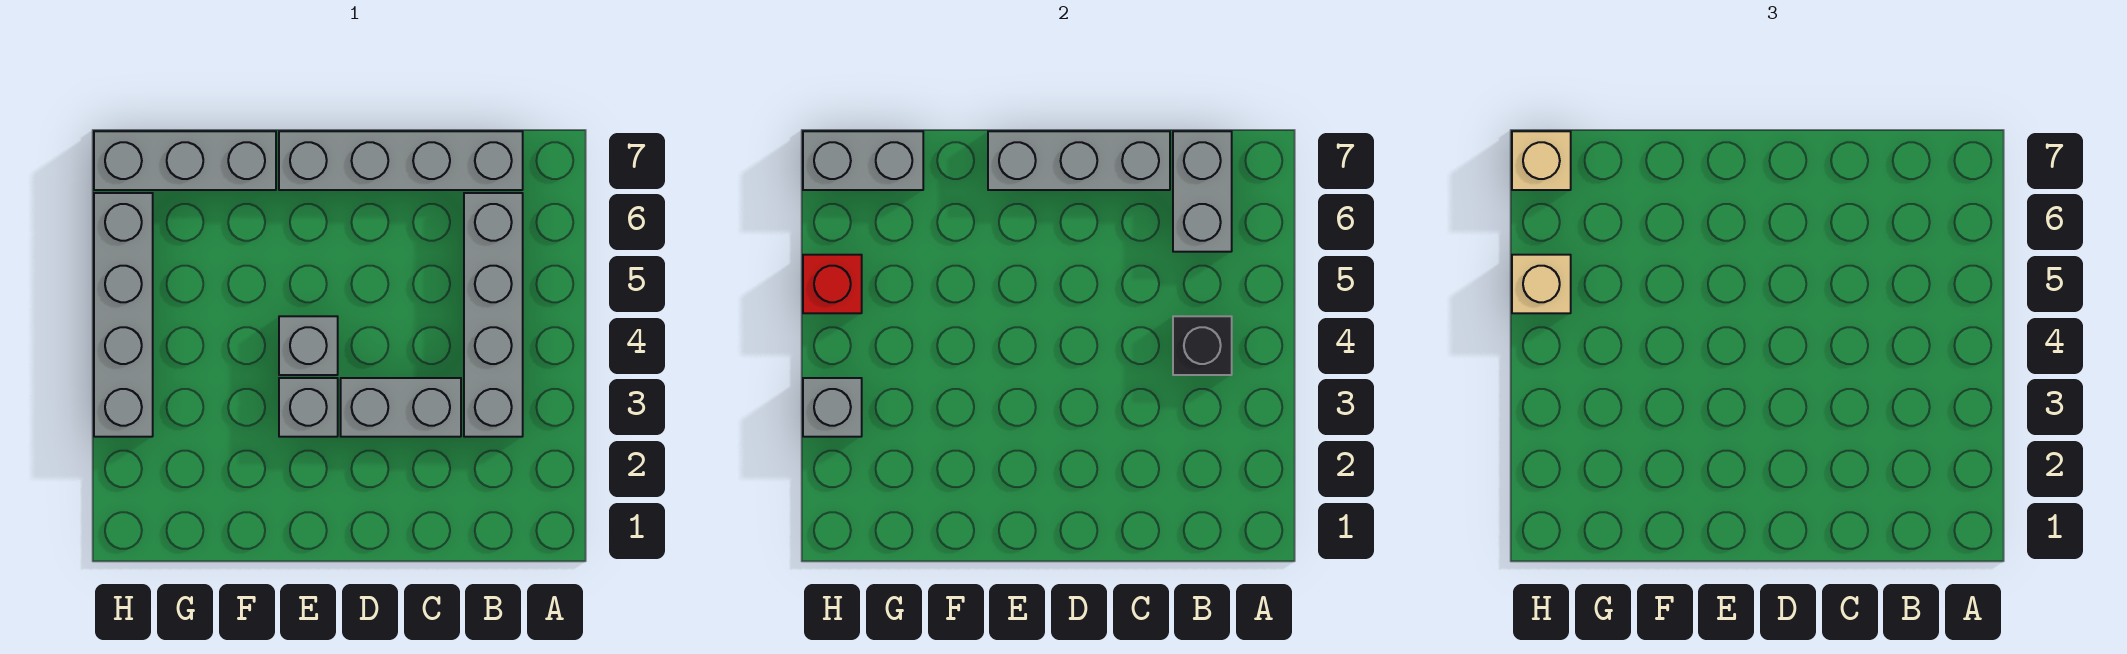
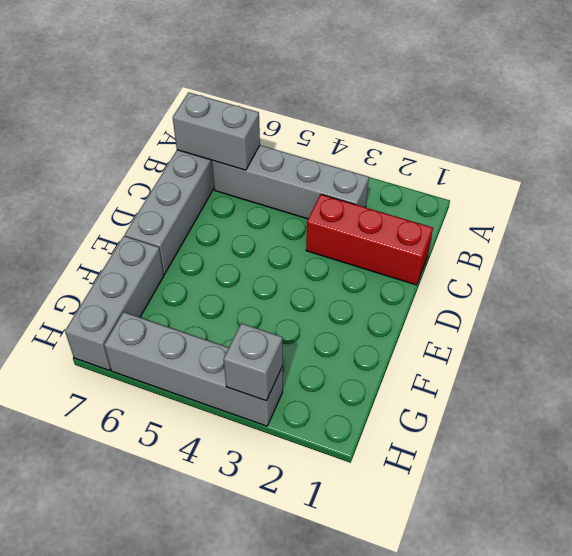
red brick C1:C3 level 1 -> grey brick C3:D3 level 1
none -> grey brick E3 level 1
none -> grey brick E4 level 1
none -> black brick B4 level 2

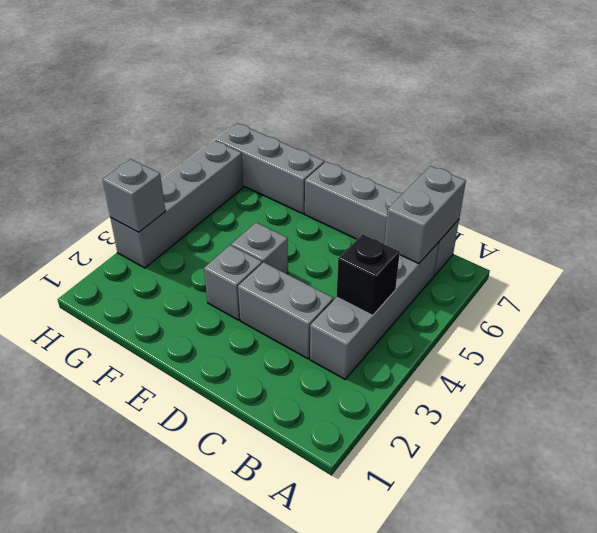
none -> grey brick C7:E7 level 2
none -> grey brick G7:H7 level 2
none -> red brick H5 level 2

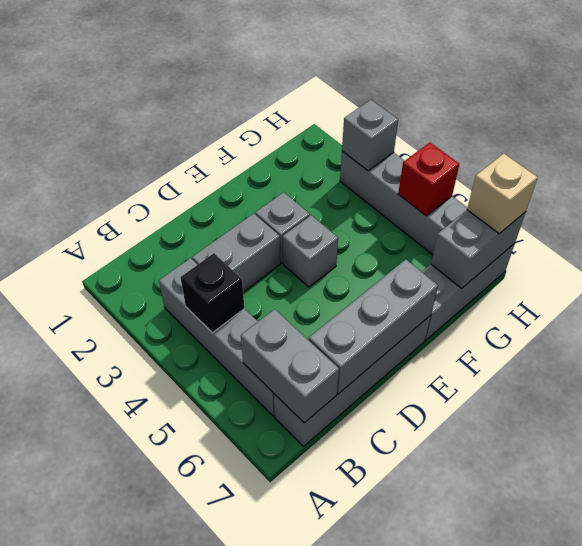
none -> tan brick H5 level 3

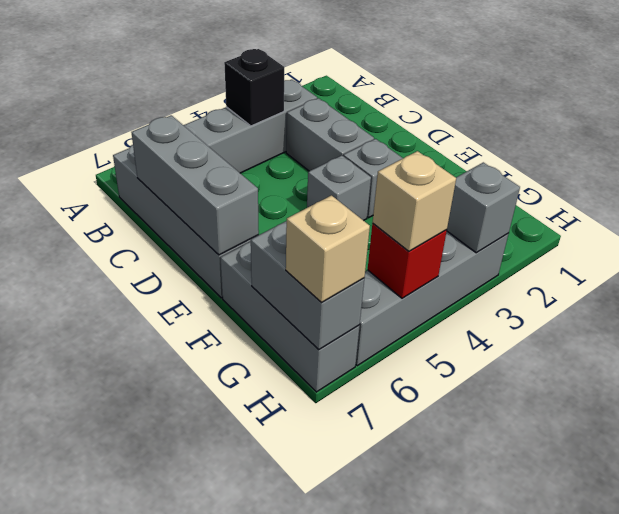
none -> grey brick B6:B7 level 2

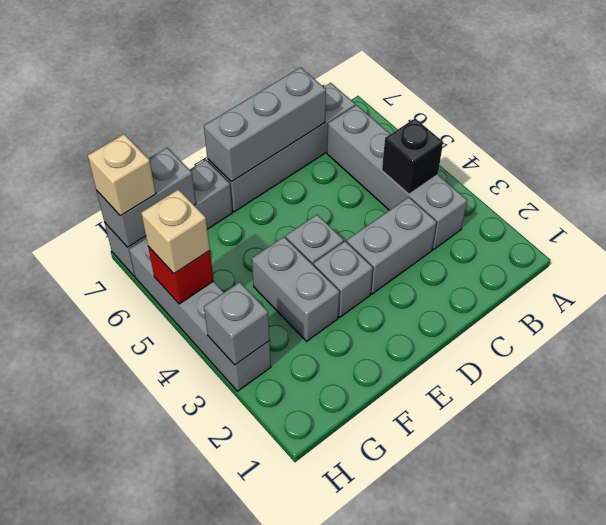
grey brick F3:F4 level 1 -> grey brick B6:B7 level 2

